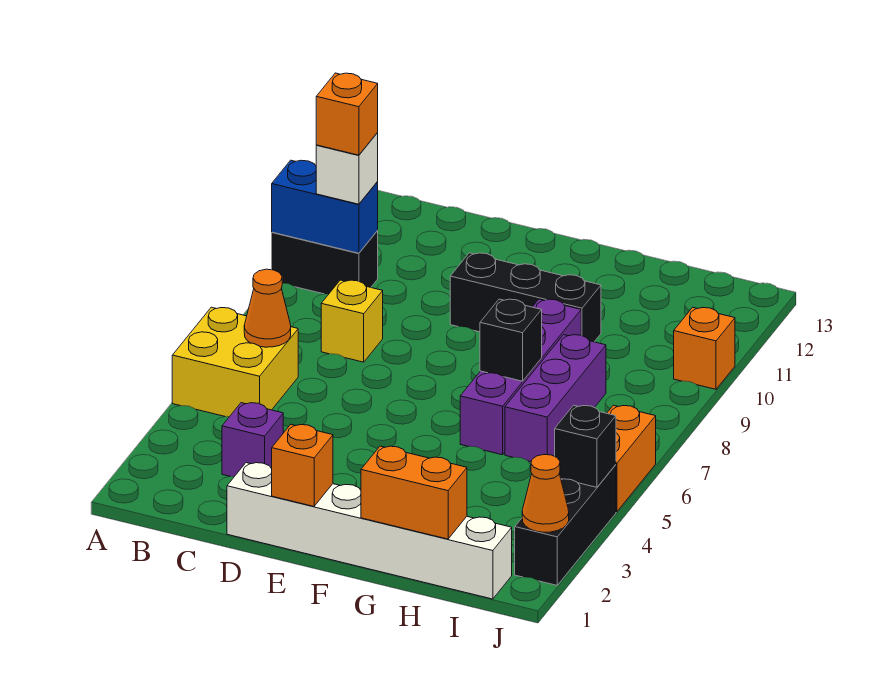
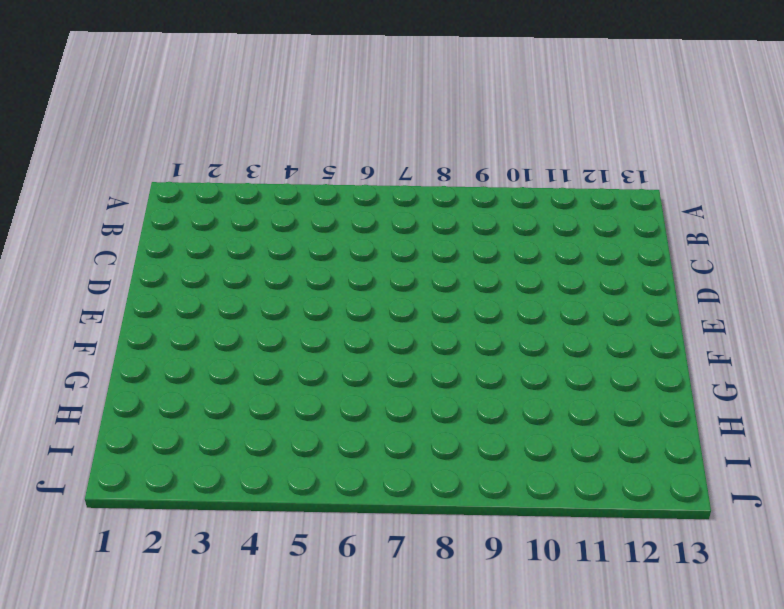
none -> yellow brick A5:B6 level 1
none -> black brick A10:B10 level 1
none -> purple brick C3 level 1

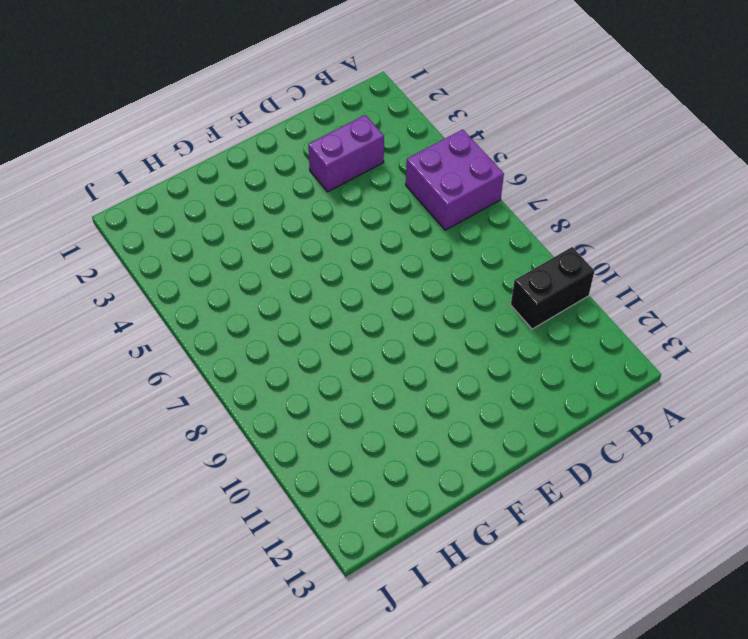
purple brick A5:B6 level 1 -> yellow brick A5:B6 level 1
purple brick C3:D3 level 1 -> purple brick C3 level 1
none -> yellow brick C8 level 1
none -> white brick D1:I1 level 1
none -> black brick E10:G10 level 1

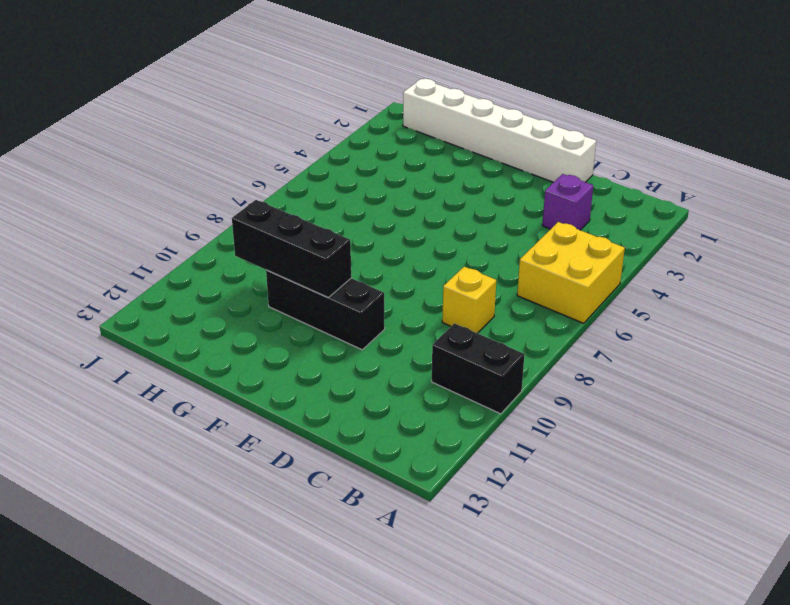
black brick F10:H10 level 2 -> black brick J2:J4 level 1
none -> purple brick G6:G9 level 1
none -> purple brick H6:H8 level 1
none -> orange brick J5:J6 level 1

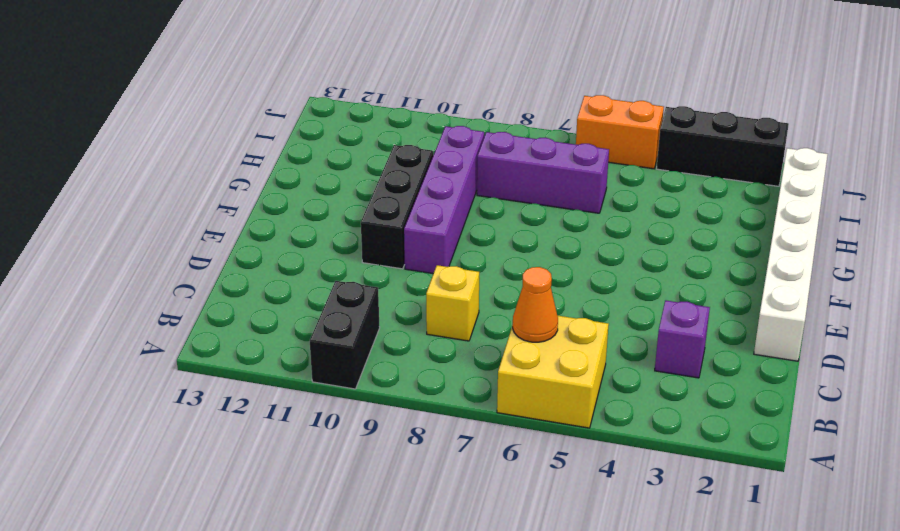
purple brick E9:H9 level 1 -> purple brick G6:G9 level 1
none -> orange brick J10 level 1
none -> blue brick A10:B10 level 2
none -> orange brick E1 level 2

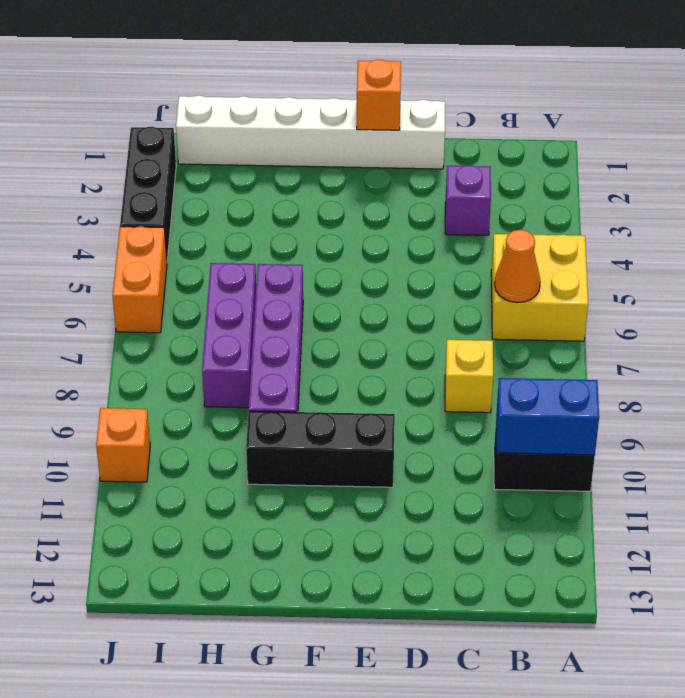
none -> orange brick G1:H1 level 2
none -> black brick G7 level 2
none -> orange cone J2 level 2

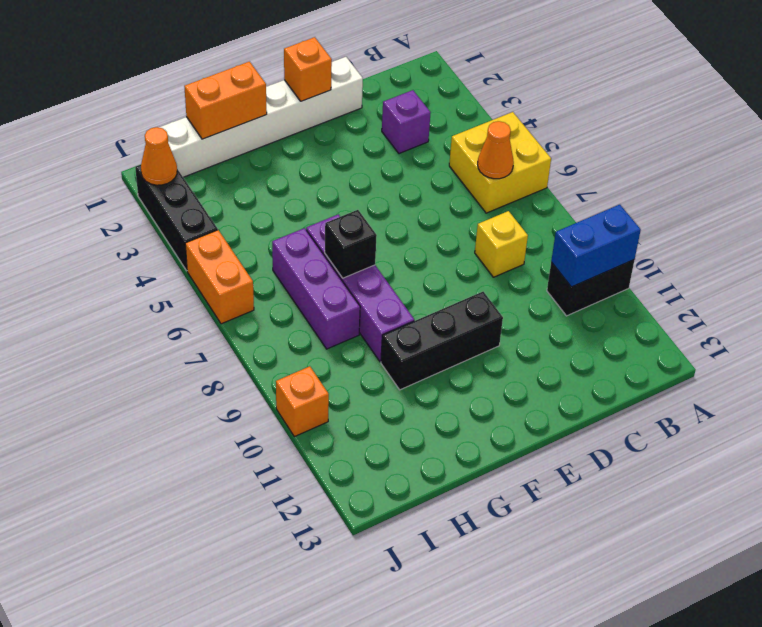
none -> black brick J4 level 2
none -> white brick B10 level 3
none -> orange brick B10 level 4

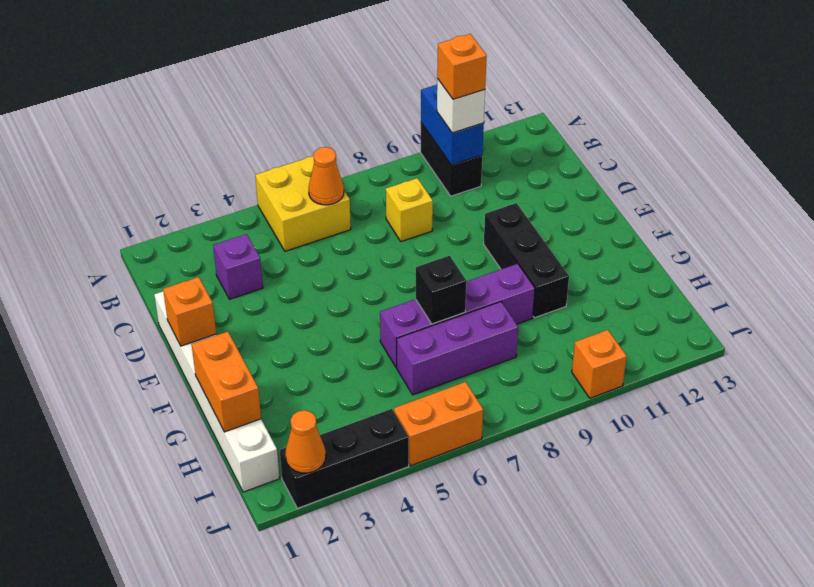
none -> black brick J4 level 2

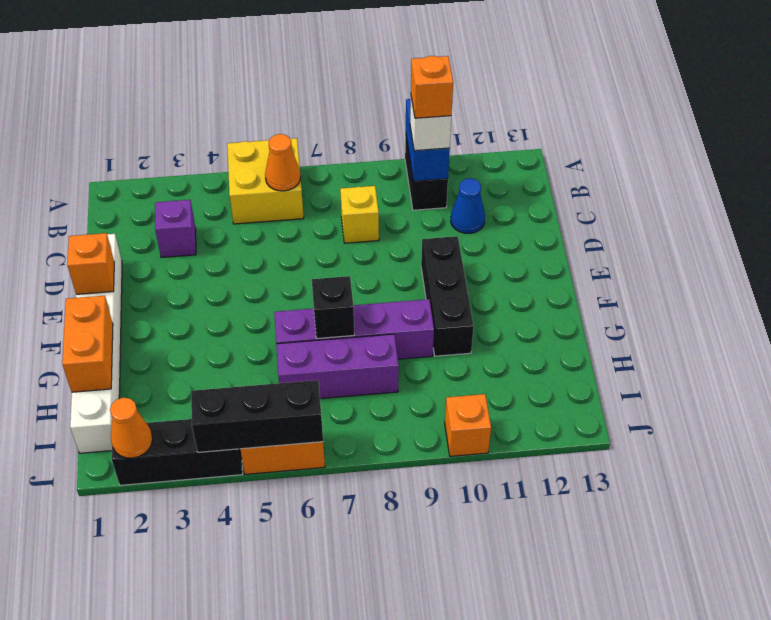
blue cone C11 level 1 -> none
black brick J4:J6 level 2 -> black brick J4 level 2

